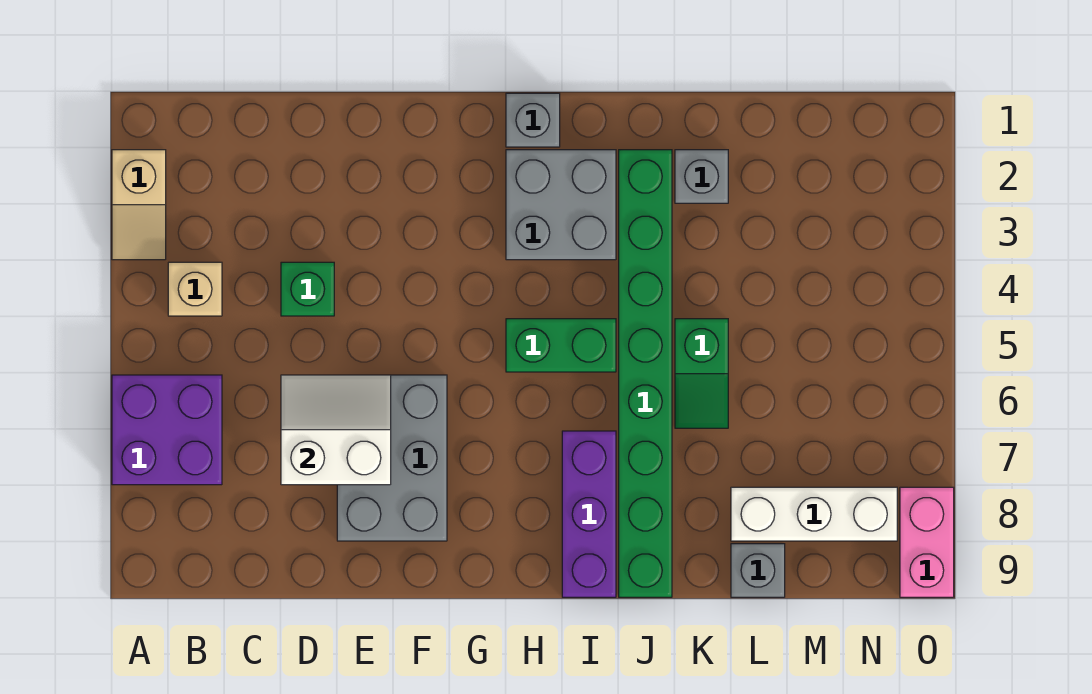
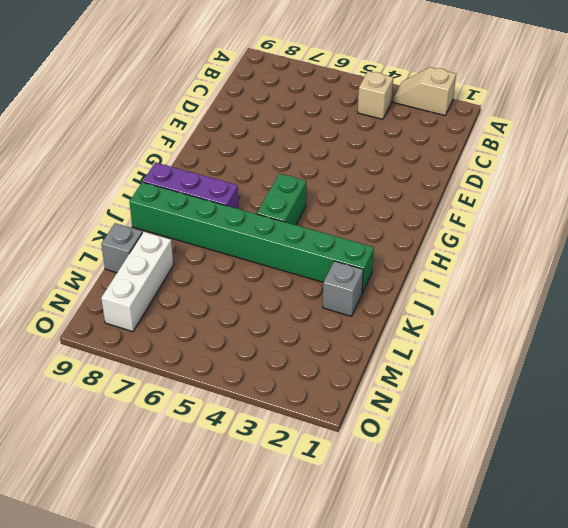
none -> purple brick A6:B7 level 1
none -> green brick D4 level 1
none -> grey brick E6:F8 level 1

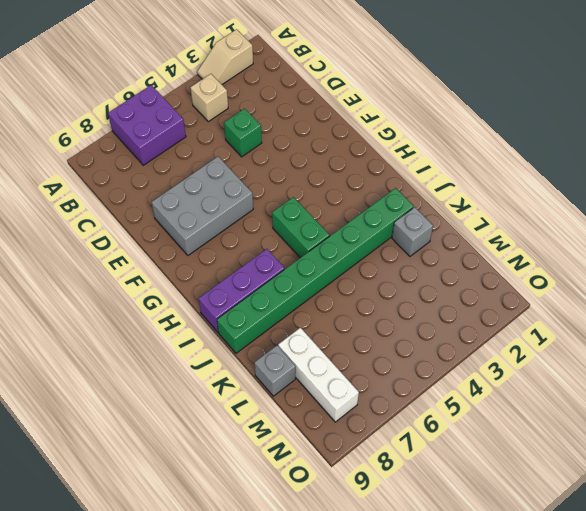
none -> grey brick H1 level 1
none -> grey brick H2:I3 level 1
none -> green slope K5:K6 level 1 top 5

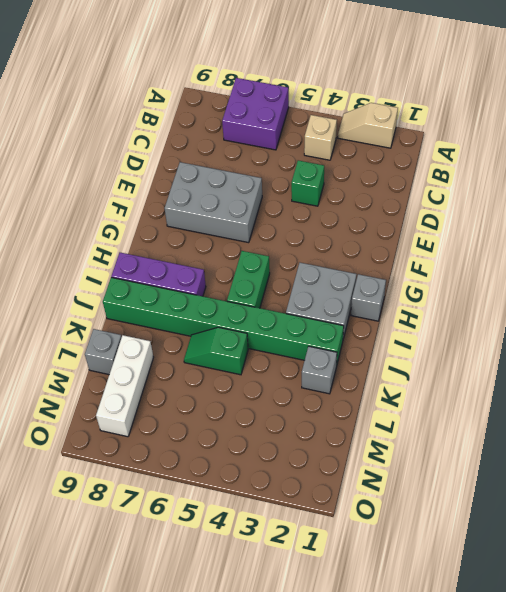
none -> pink brick O8:O9 level 1
none -> white slope D6:E7 level 2 top 7

